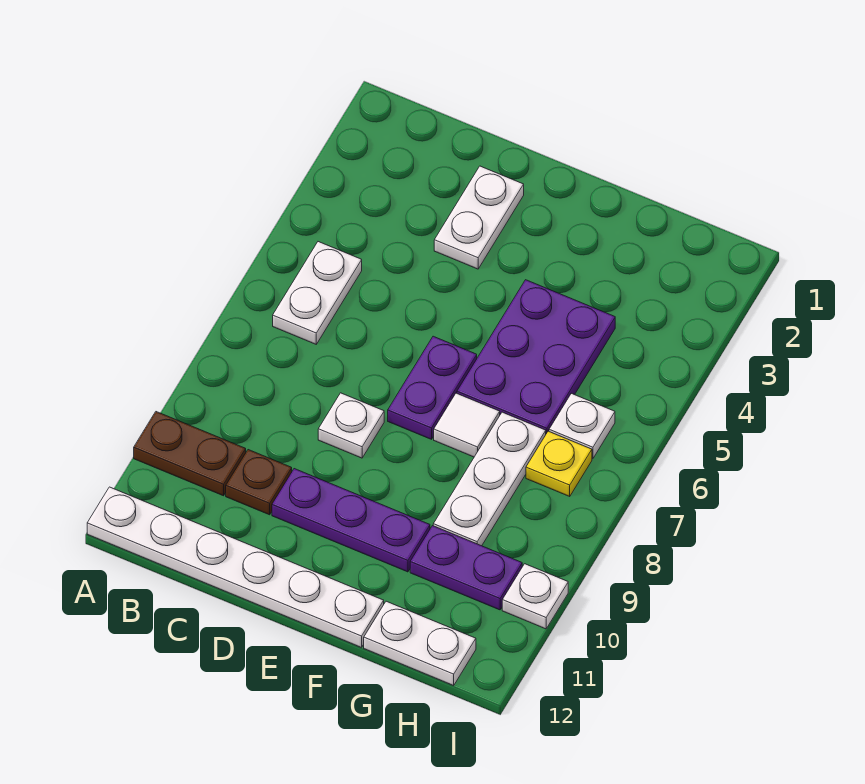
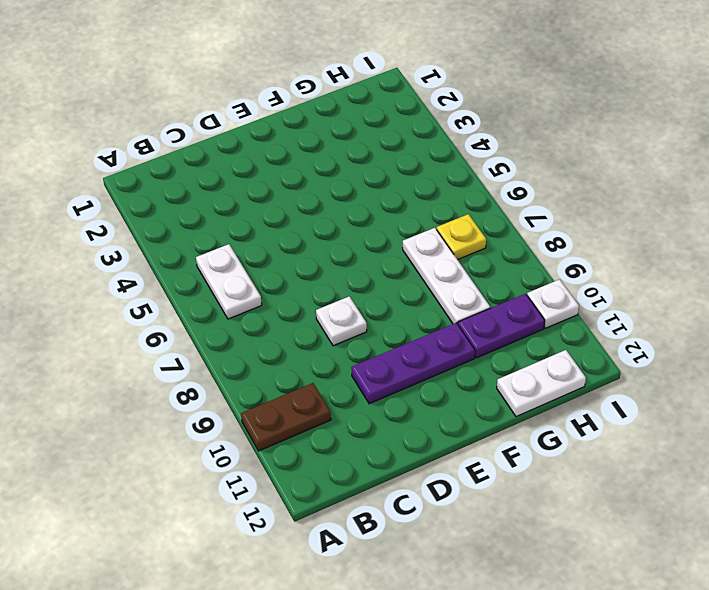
none -> white plate A12:F12 level 1
none -> brown plate C10 level 1
none -> white plate D2:D3 level 1

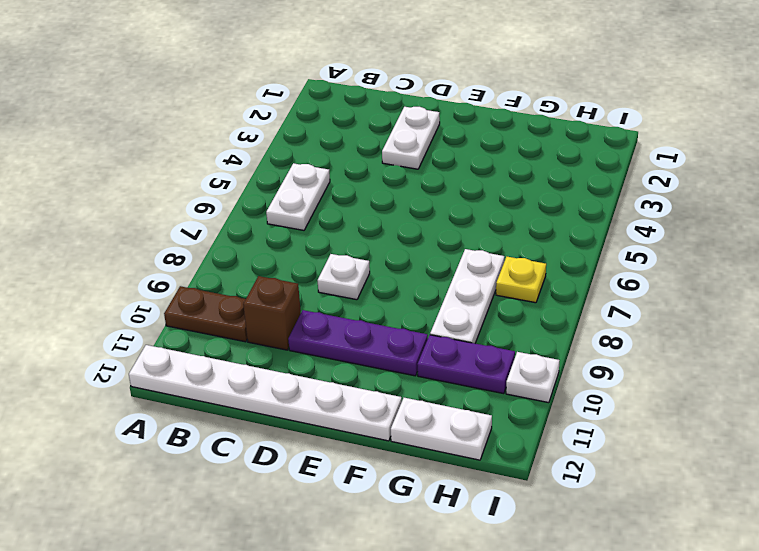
brown brick C10 level 1 -> brown plate C10 level 1
none -> purple plate E6:E7 level 1
none -> purple plate F4:G6 level 1
none -> white tile F7 level 1

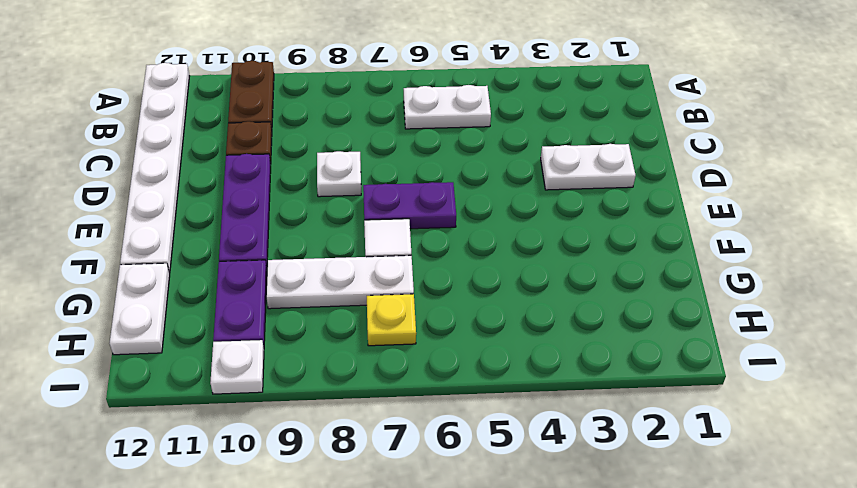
none -> purple plate F4:G6 level 1
none -> white plate H6 level 1

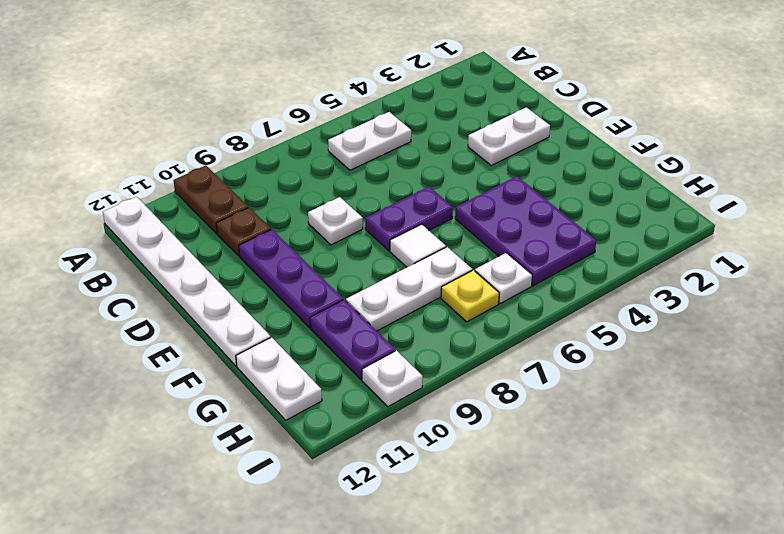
purple plate F4:H5 level 1 -> purple plate F4:G6 level 1

